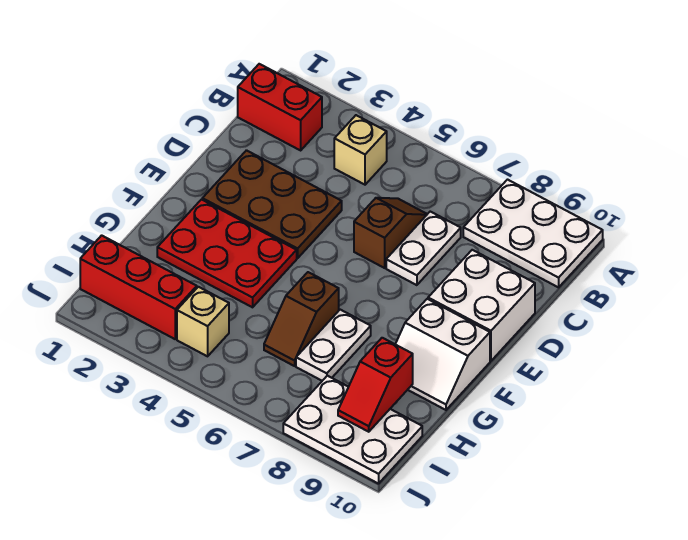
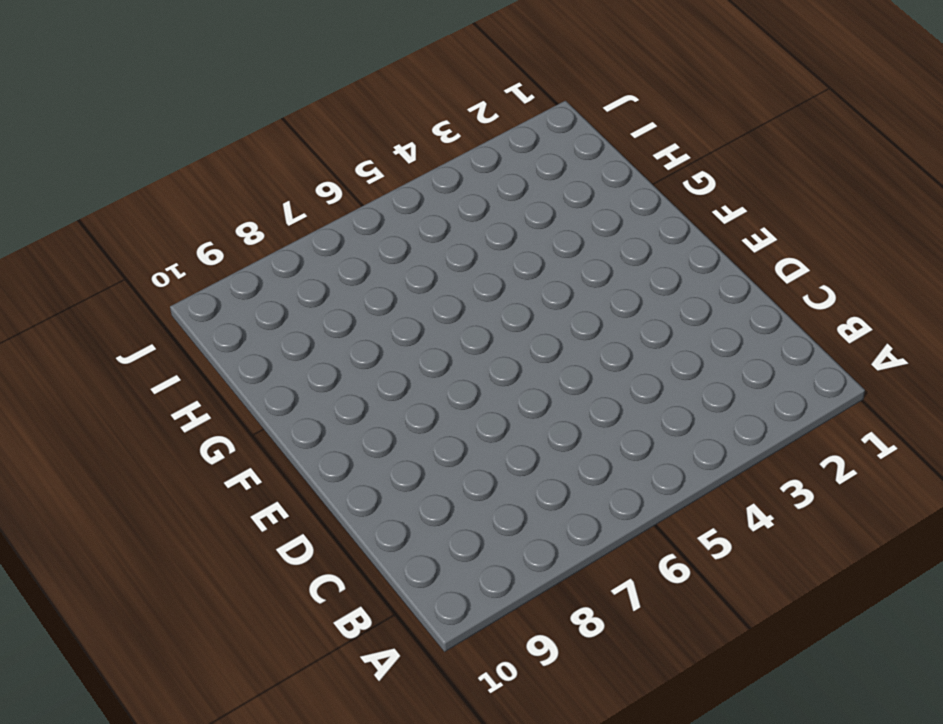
none -> white plate A8:B10 level 1
none -> red brick B1:B2 level 1
none -> tan brick B4 level 1

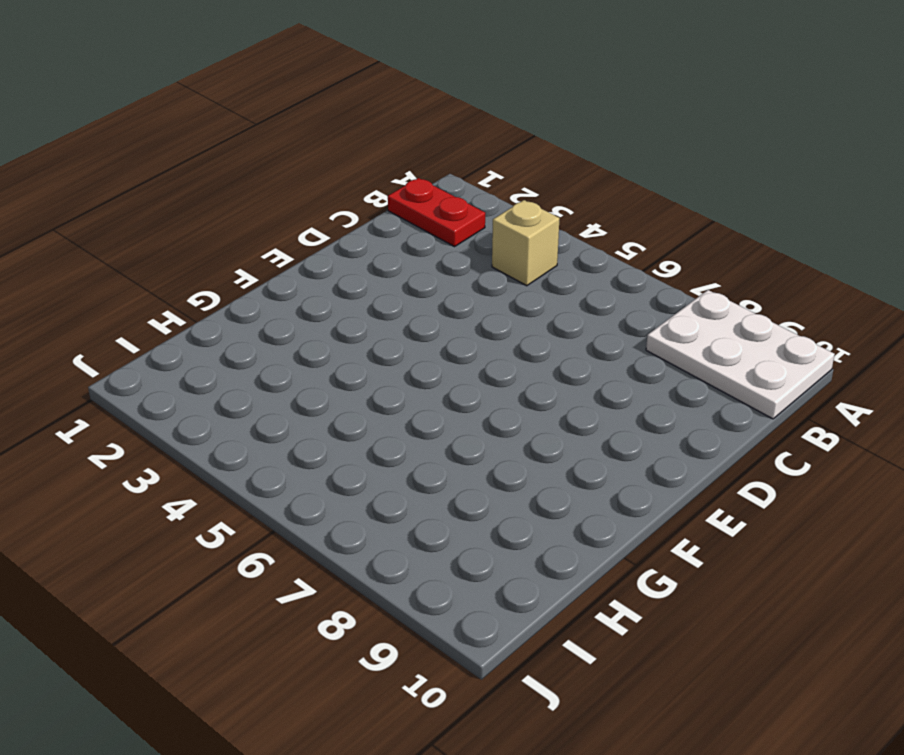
red plate B1:B2 level 1 -> red brick B1:B2 level 1
none -> brown slope C6:D6 level 1 top D
none -> white plate C7:D7 level 1
none -> brown plate D2:E4 level 1

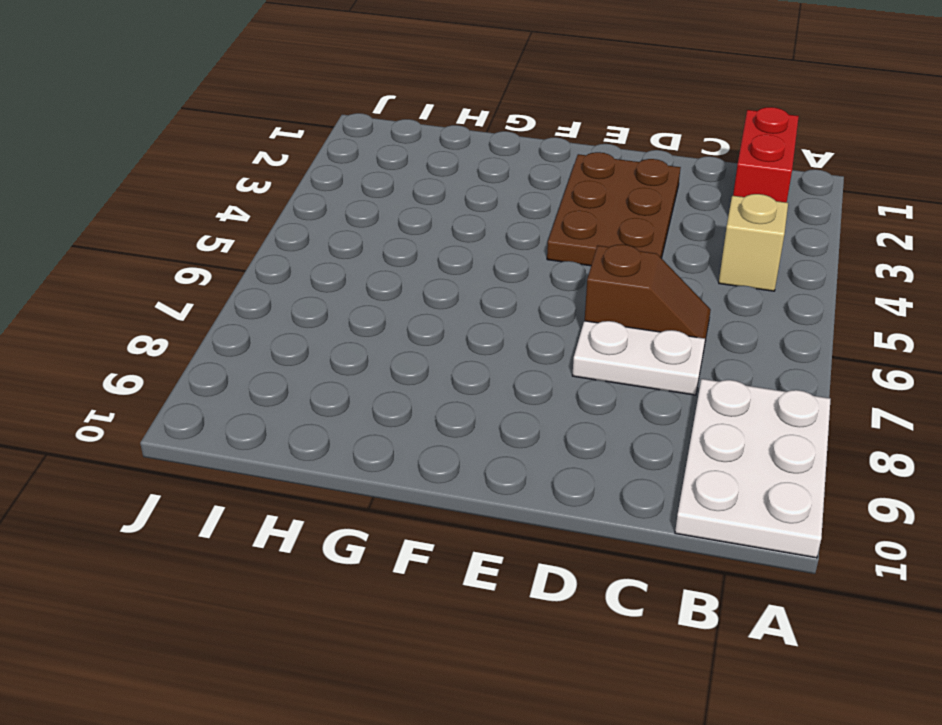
none -> white brick D9:E10 level 1
none -> red plate F2:G4 level 1
none -> white slope F9:G10 level 1 top F

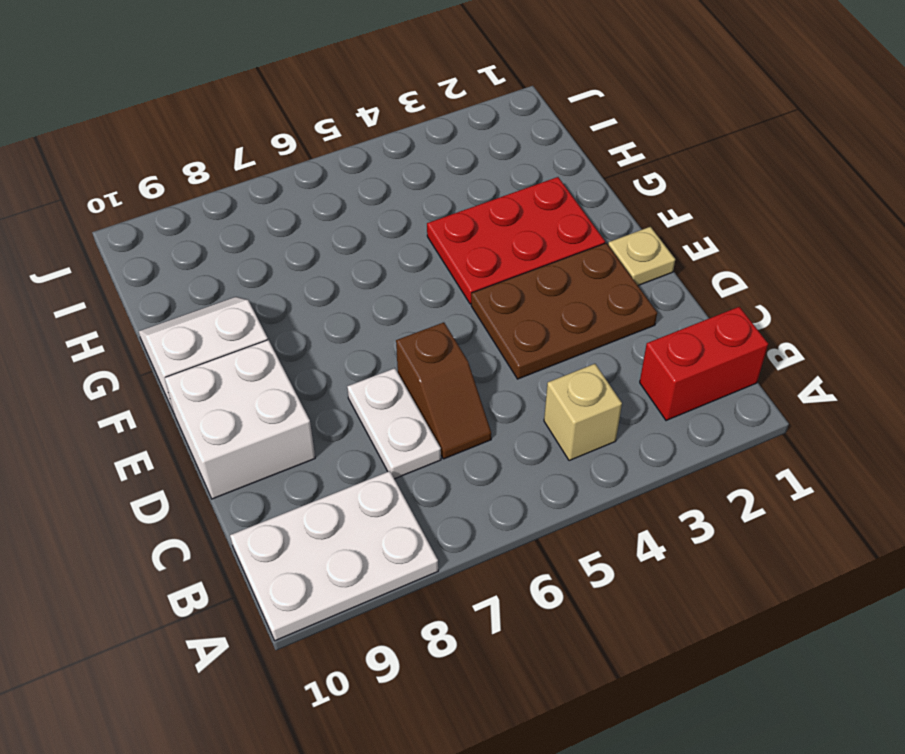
tan plate E1 level 1 -> none
none -> brown slope G6:H6 level 1 top G
none -> white plate G7:H7 level 1
none -> red brick I1:I3 level 1

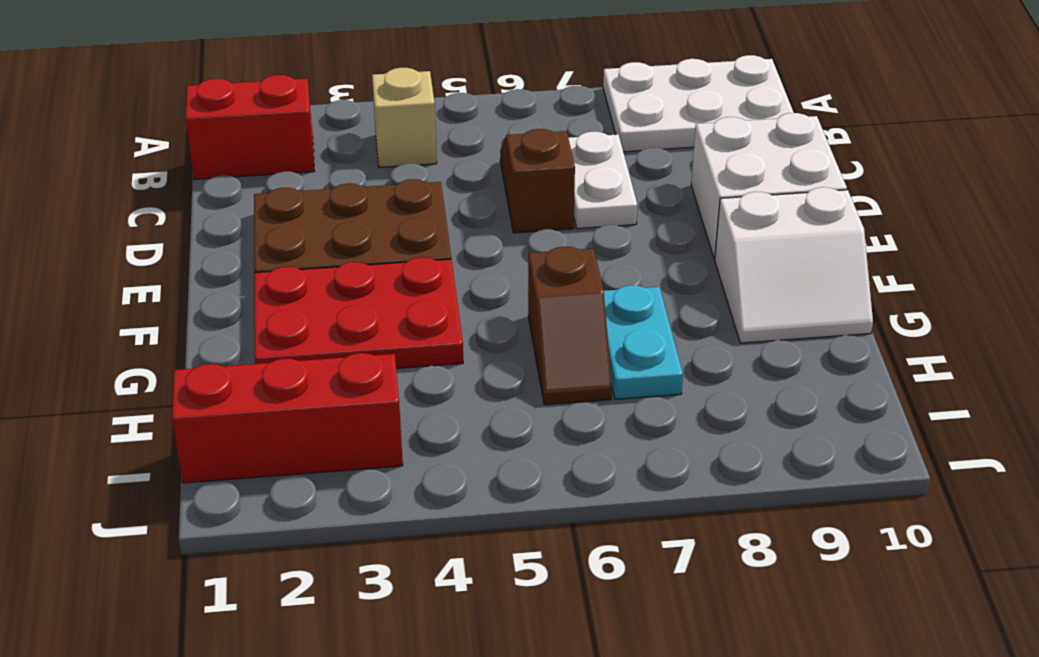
cyan plate G7:H7 level 1 -> white plate G7:H7 level 1
none -> tan brick I4 level 1
none -> white plate I8:J10 level 1
none -> red slope H9:I9 level 2 top H

